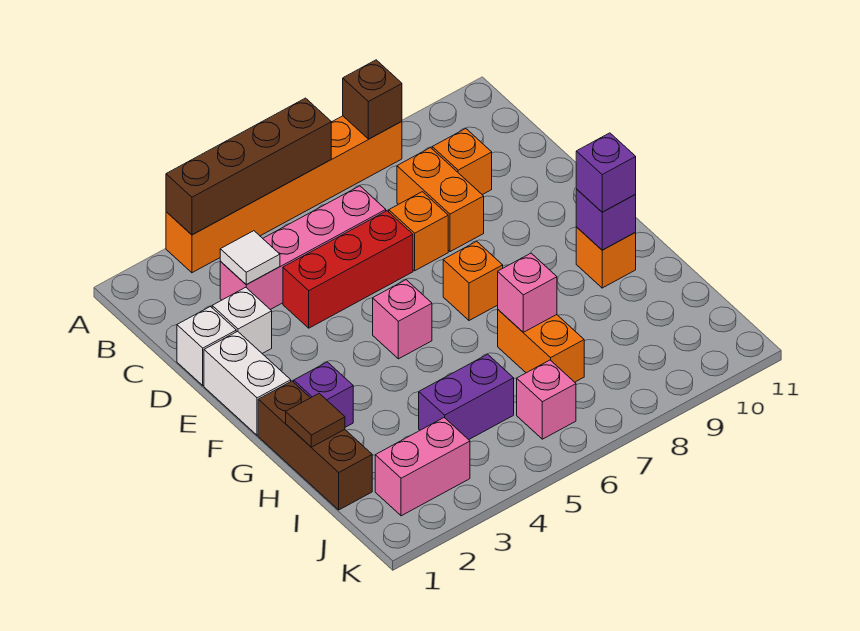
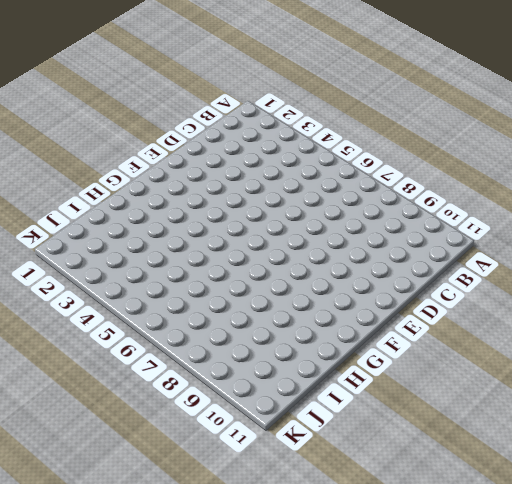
none -> orange brick A3:A8 level 1
none -> pink brick C3:C6 level 1
none -> orange brick C8:D8 level 1

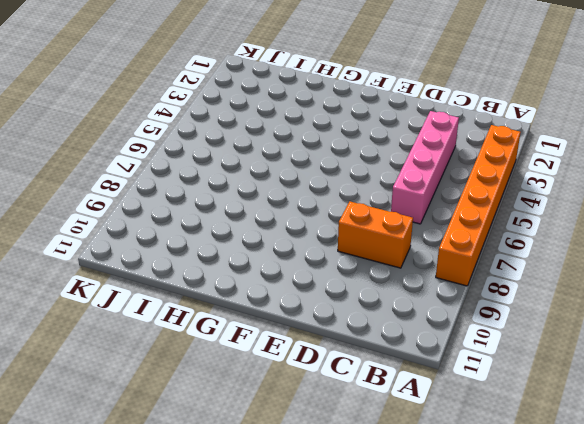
none -> orange brick C9 level 1
none -> white brick D1 level 1
none -> white brick D2 level 1

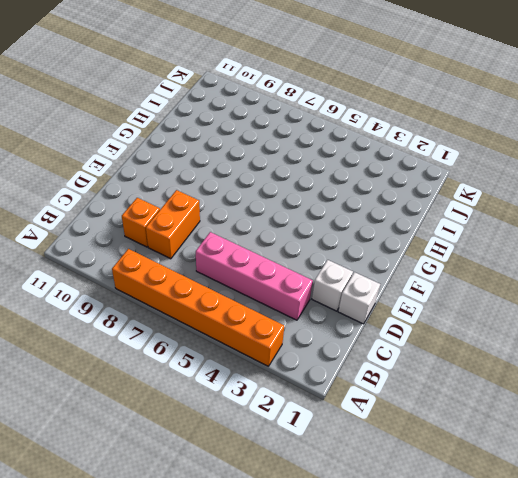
none -> red brick D4:D6 level 1
none -> orange brick D7 level 1
none -> white brick E1:F1 level 1

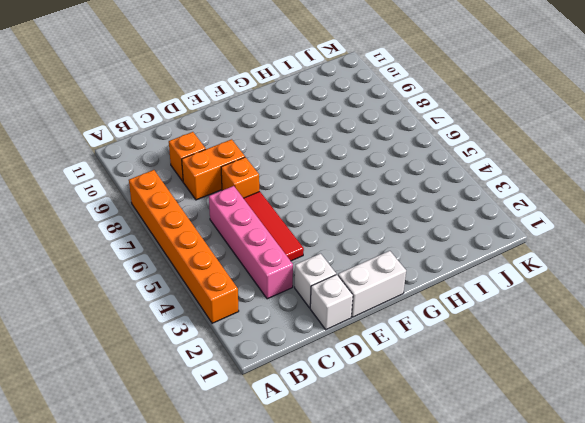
red tile D4:D6 level 1 -> red brick D4:D6 level 1
none -> pink brick F5 level 1
none -> orange brick F7 level 1
none -> brown brick G1:I1 level 1

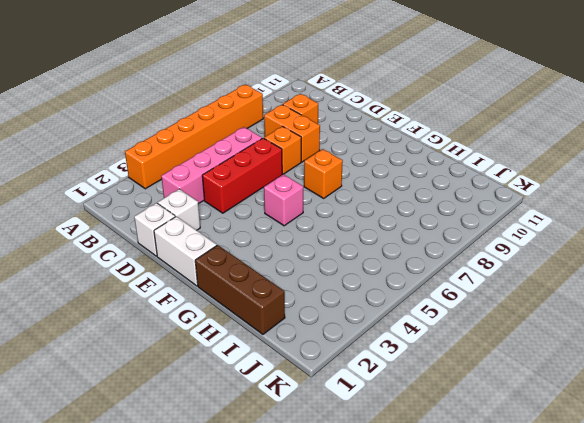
none -> purple brick G2 level 1
none -> orange brick G10 level 1
none -> orange brick H7:I7 level 1

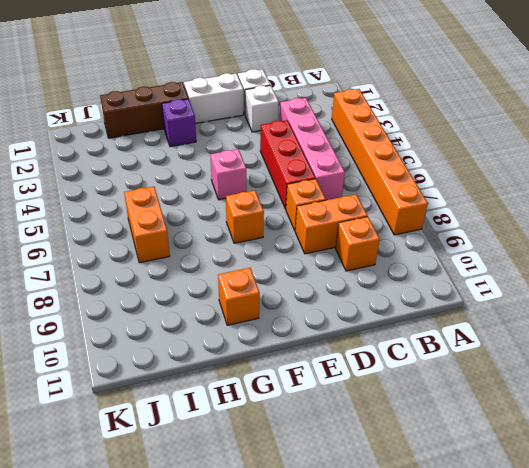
orange brick I6:I7 level 1 -> orange brick H7:I7 level 1
none -> purple brick I4:I5 level 1
none -> pink brick J2:J3 level 1
none -> pink brick J6 level 1

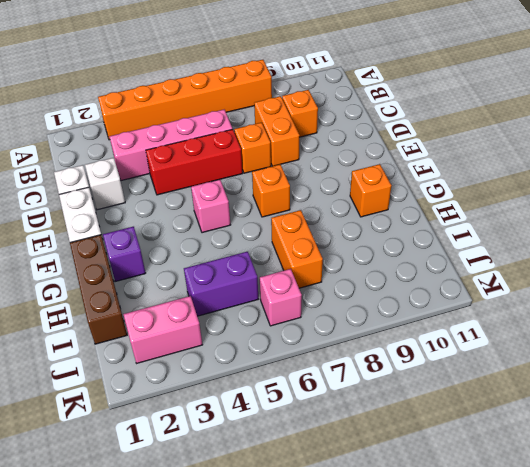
none -> brown brick A3:A6 level 2
none -> brown brick A8 level 2
none -> white tile C3 level 2

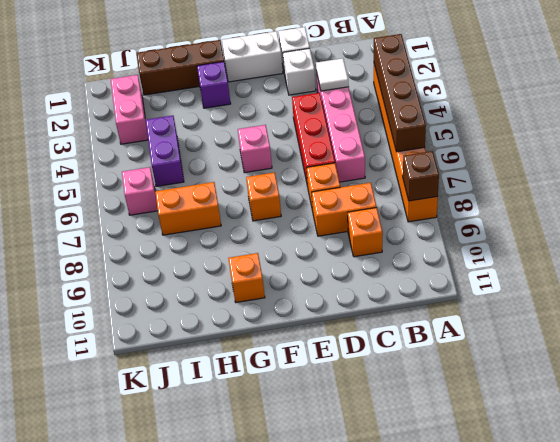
none -> purple brick G10 level 2
none -> brown tile H1 level 2
none -> pink brick H7 level 2

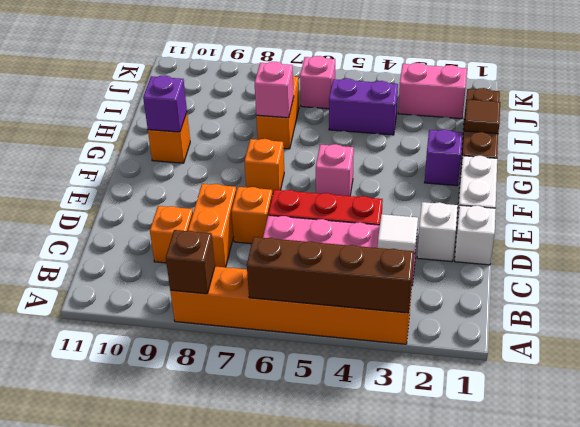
none -> purple brick G10 level 3

